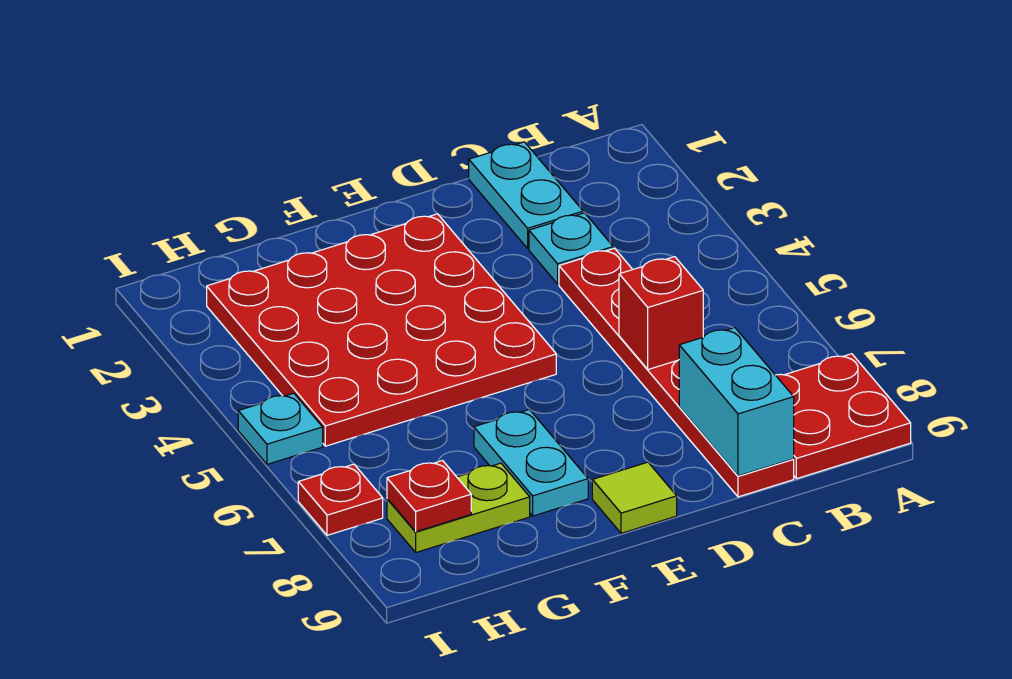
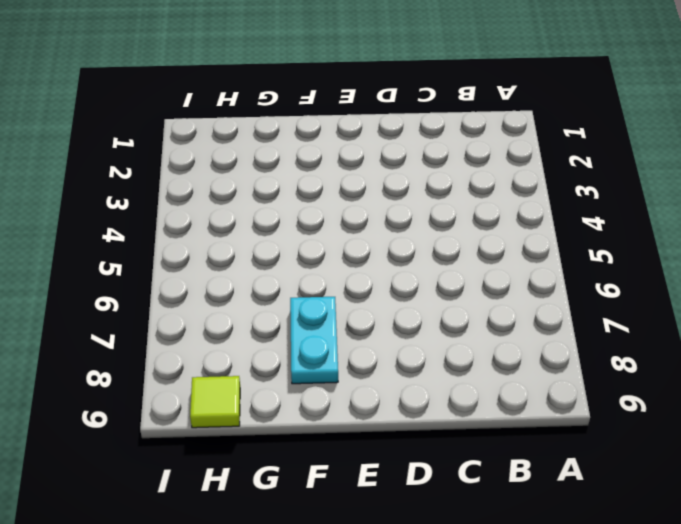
lime tile H9 level 1 -> lime tile E9 level 1
none -> red plate A8:B9 level 1
none -> cyan plate C1:C2 level 1
none -> cyan plate C3 level 1

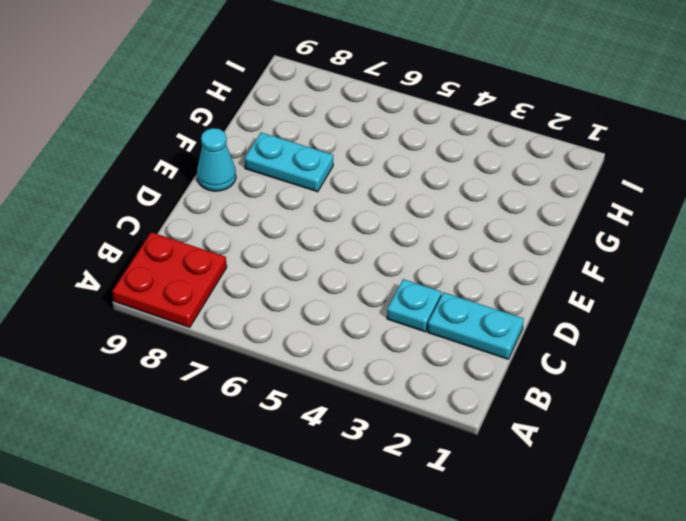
cyan cone E9 level 1 -> lime tile E9 level 1
none -> red plate C4:C9 level 1
none -> red plate E2:H5 level 1
none -> lime plate G8:H8 level 1

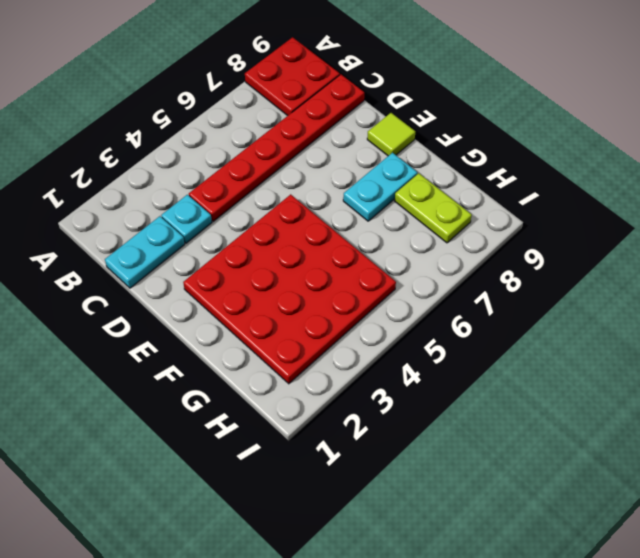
none -> cyan plate I5 level 1
none -> red plate I7 level 1
none -> red brick C6 level 2

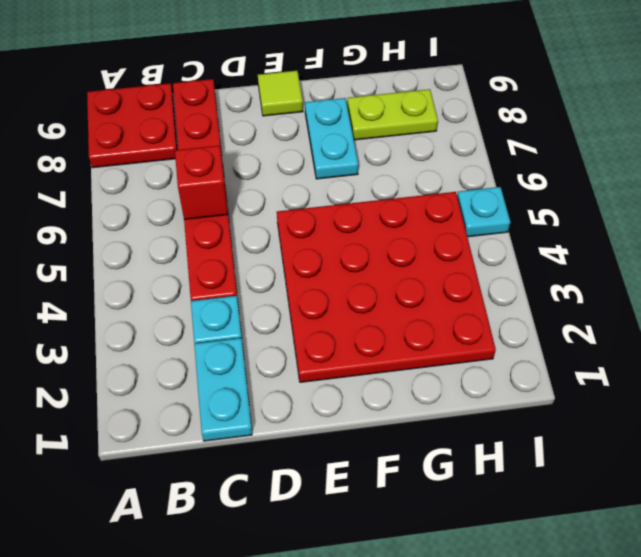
none -> red plate I7 level 1
none -> cyan brick C8:C9 level 2
none -> red plate H8 level 2

